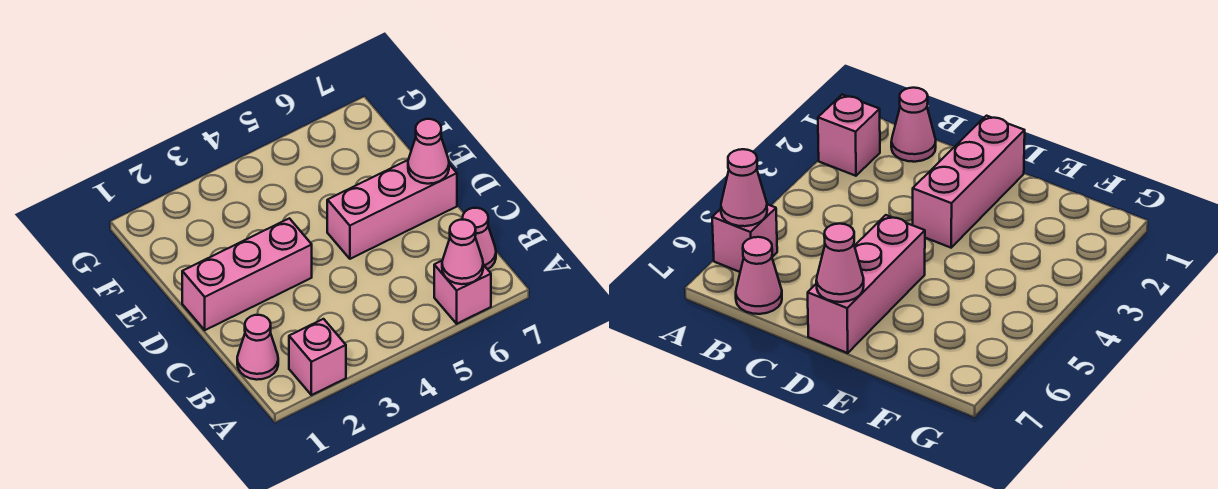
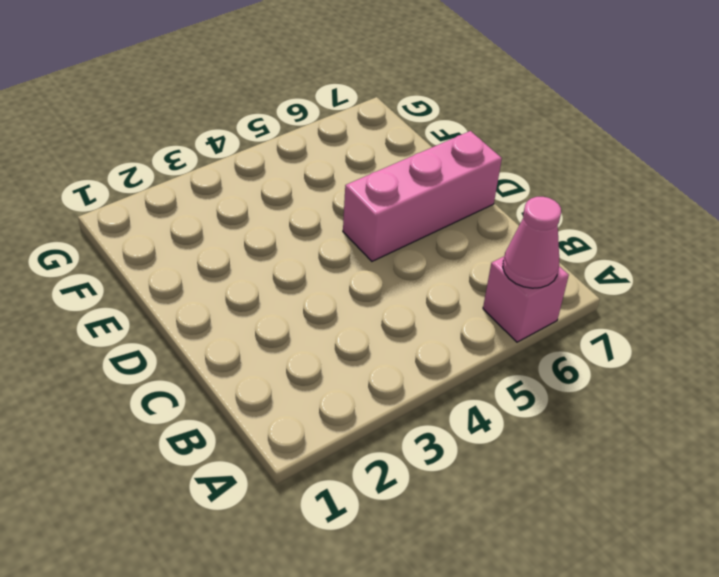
none -> pink brick A2 level 1
none -> pink cone B1 level 1

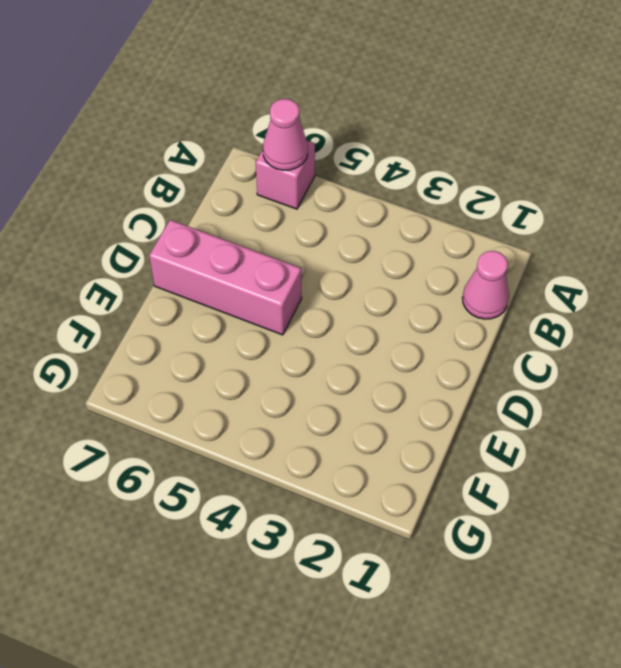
none -> pink brick A2 level 1
none -> pink cone B7 level 1

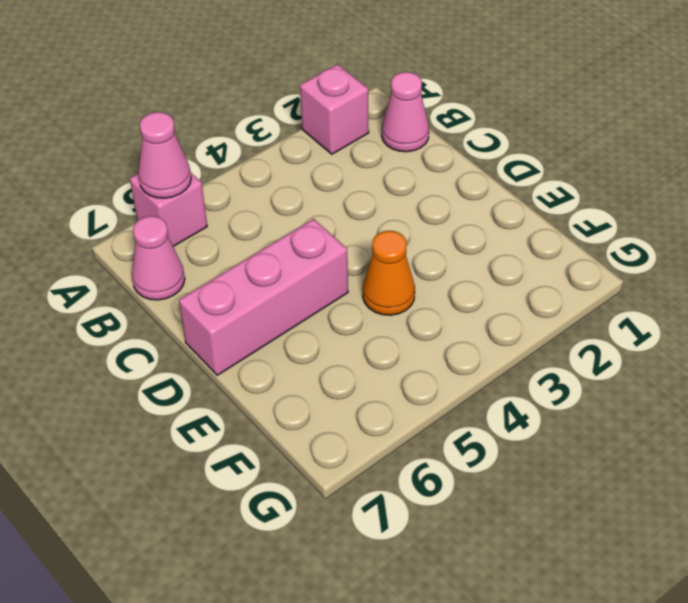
orange cone E4 level 1 -> none
none -> pink brick D1:D3 level 1
none -> pink cone D7 level 2

